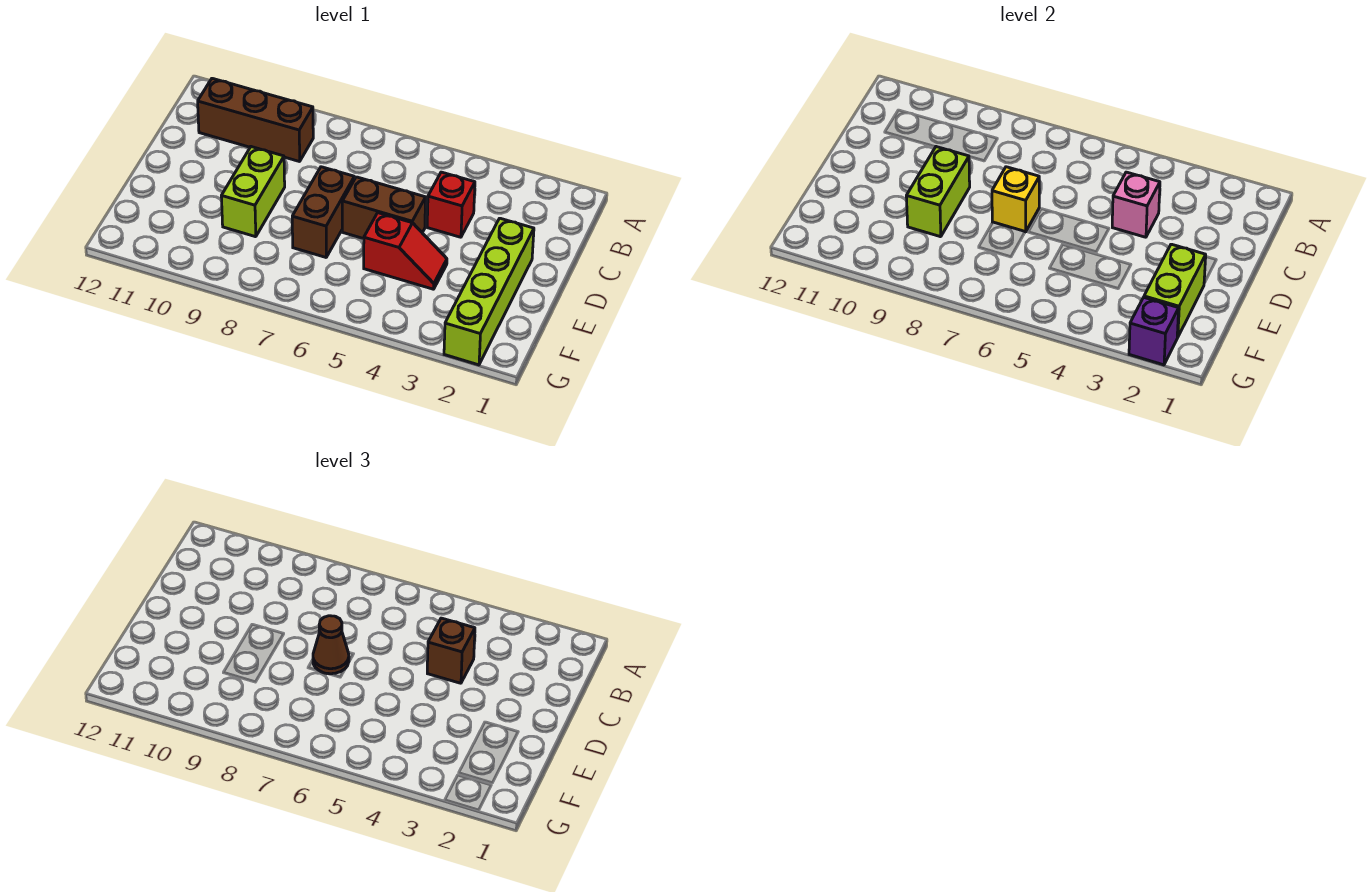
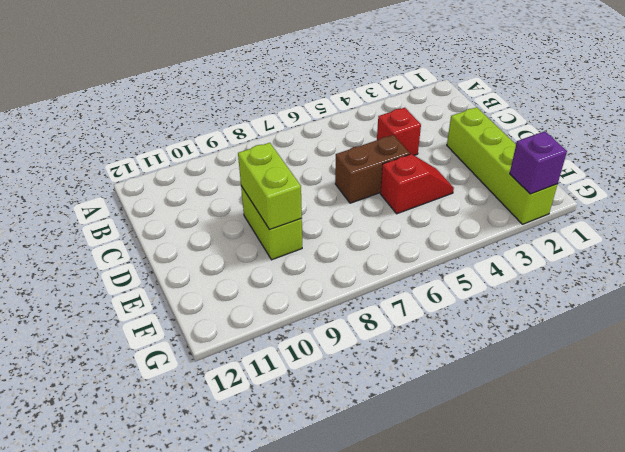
none -> brown brick B9:B11 level 1
none -> brown brick D7:E7 level 1
none -> pink brick C4 level 2

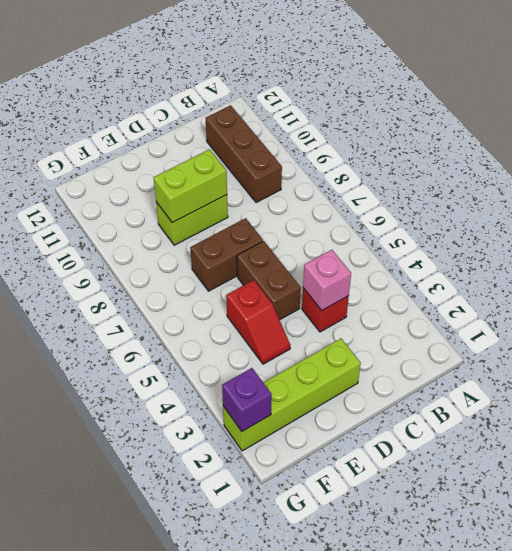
none -> yellow brick D7 level 2
none -> lime brick E2:F2 level 2
none -> brown brick C4 level 3

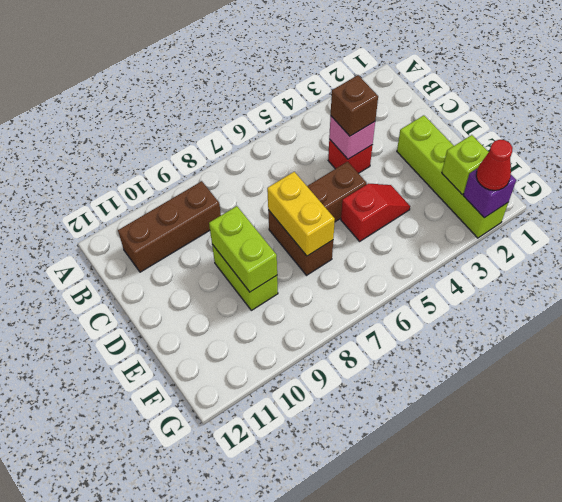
yellow brick D7:E7 level 2 -> yellow brick D7 level 2
lime brick F2 level 2 -> lime brick E2:F2 level 2
red cone G2 level 3 -> none
none -> brown cone D7 level 3

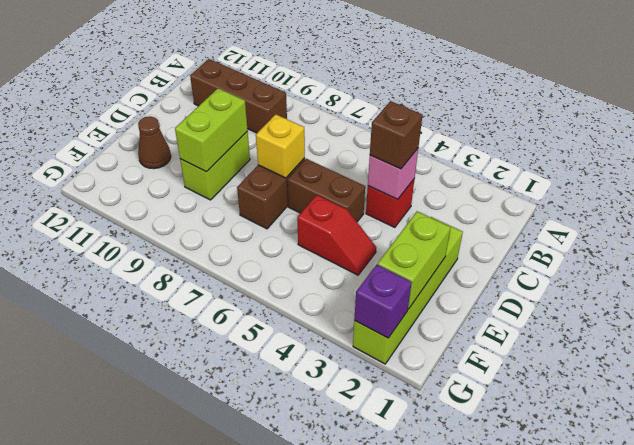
brown cone E11 level 1 -> brown cone D7 level 3

